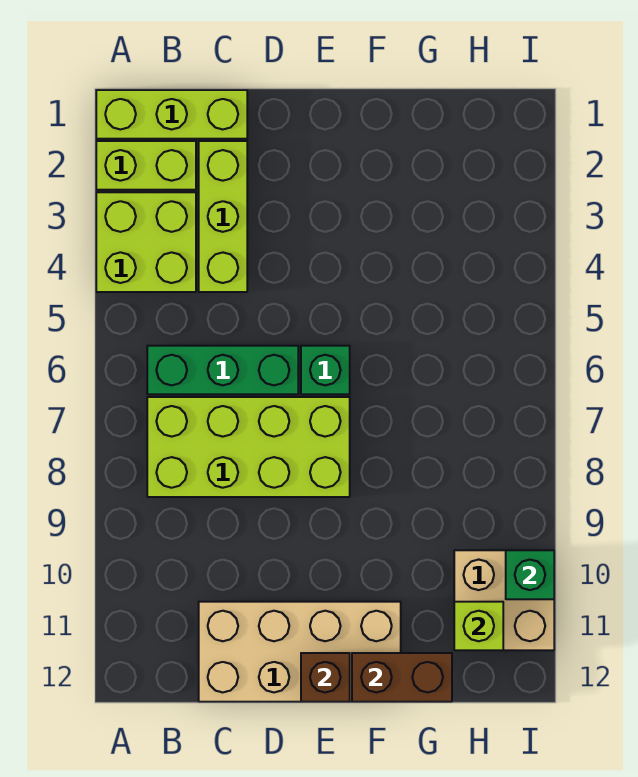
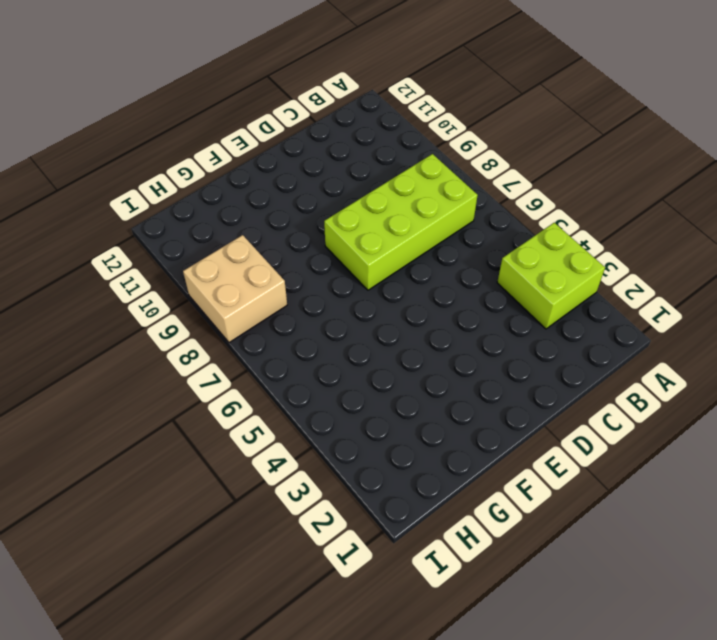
tan brick H8:I9 level 1 -> tan brick H10:I11 level 1
none -> lime brick A1:C1 level 1
none -> lime brick A2:B2 level 1
none -> green brick B6:D6 level 1

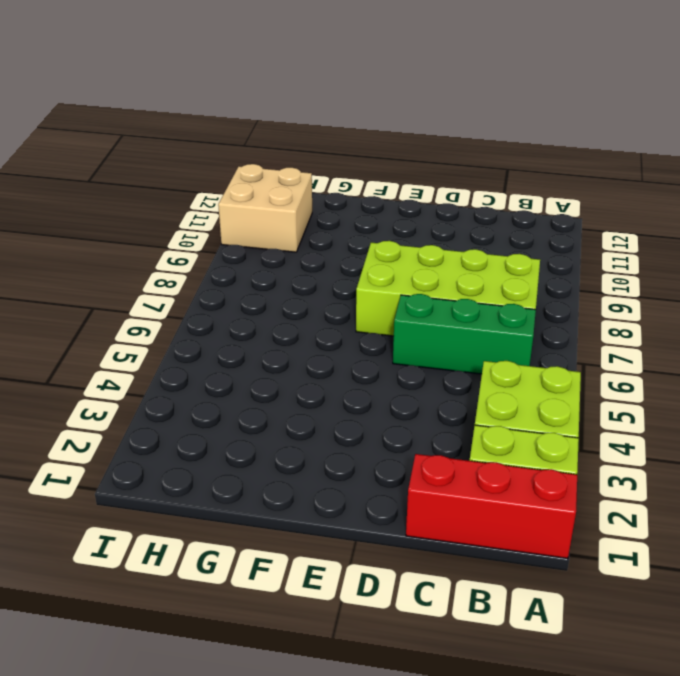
red brick A1:C1 level 1 -> lime brick A1:C1 level 1
none -> lime brick C2:C4 level 1
none -> tan brick C11:F12 level 1
none -> green brick E6 level 1

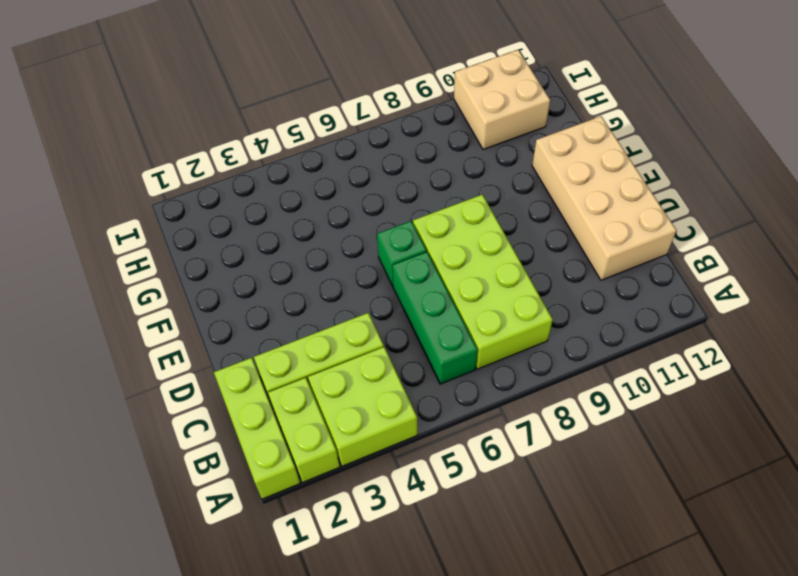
none -> brown brick E12 level 2
none -> brown brick F12:G12 level 2
none -> lime brick H11 level 2

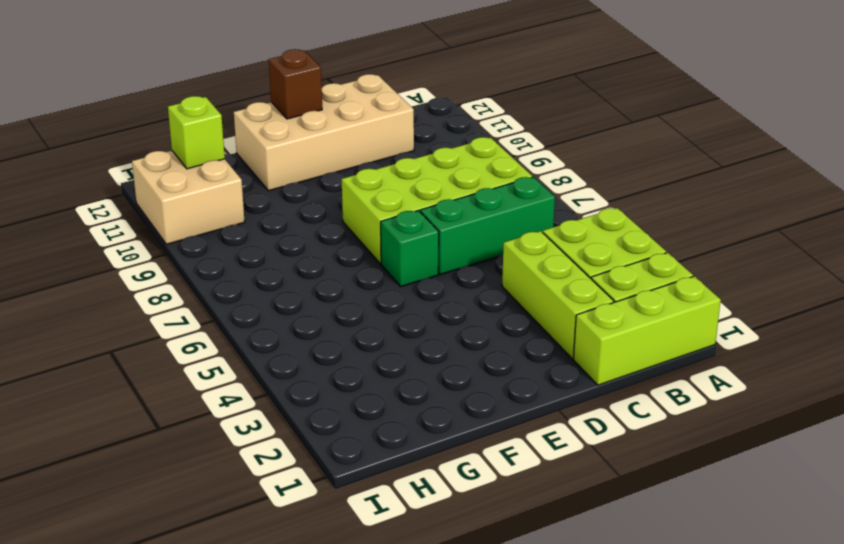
none -> brown brick F12:G12 level 2
none -> green brick I10 level 2

